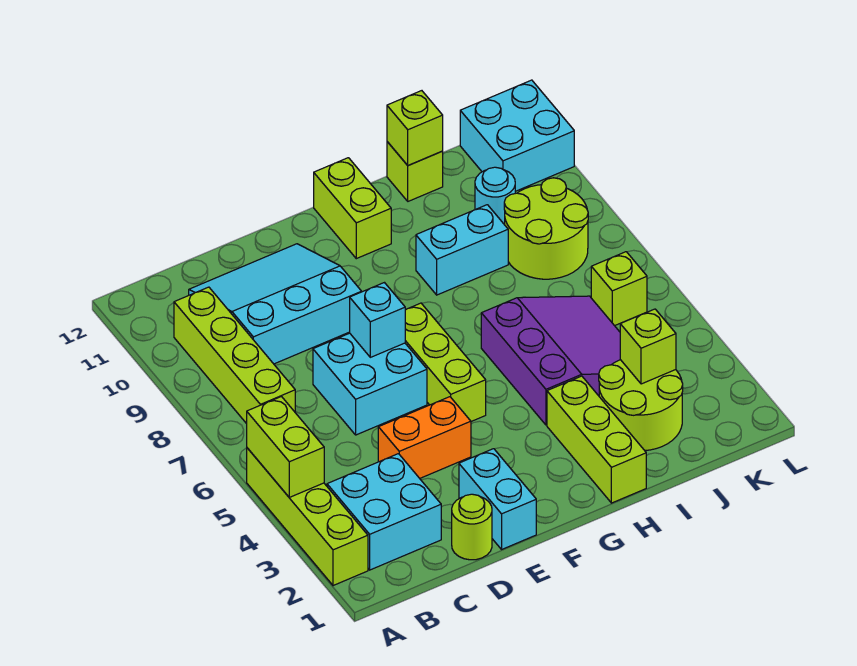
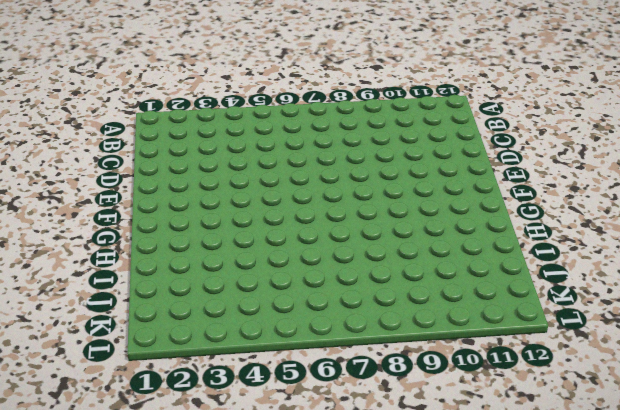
none -> lime brick A2:A5 level 1
none -> cyan brick B2:C3 level 1
none -> lime brick B7:B10 level 1

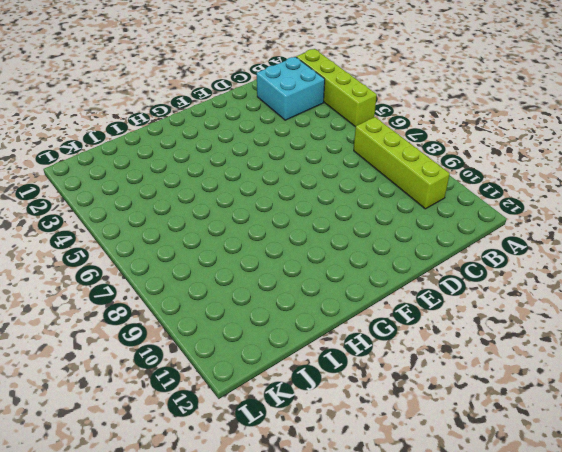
none -> cyan slope C9:E11 level 1 top 9
none -> lime round brick D1 level 1
none -> orange brick D4:E4 level 1

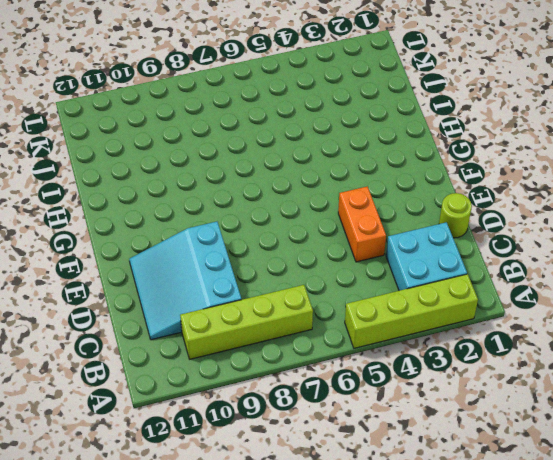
none -> cyan brick D6:E7 level 1
none -> cyan brick E1:E2 level 1
none -> lime brick F5:F7 level 1

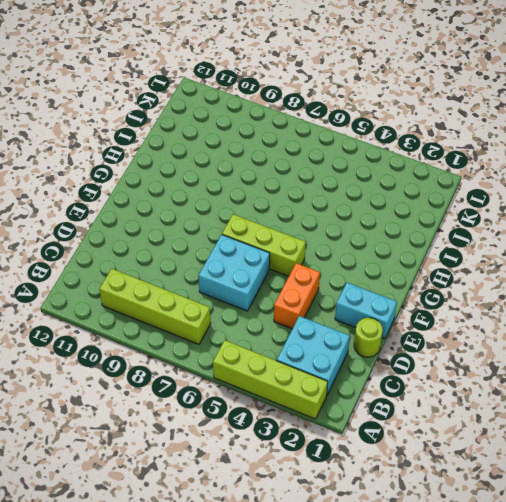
none -> cyan slope C9:E11 level 1 top 9
none -> lime brick G11:G12 level 1
none -> lime brick H1:H3 level 1

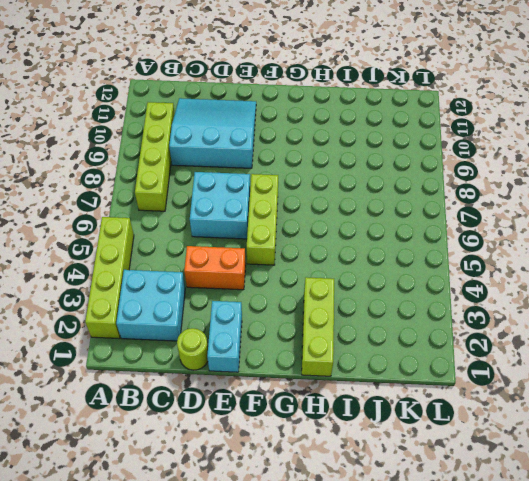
none -> lime brick G11:G12 level 1
none -> purple slope H4:J6 level 1 top H
none -> cyan brick H9:I9 level 1

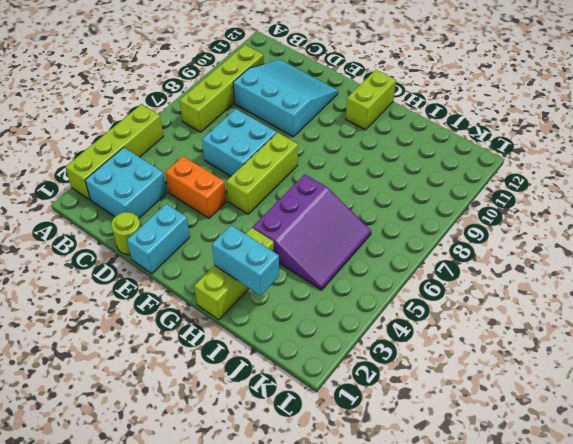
cyan brick H2:I2 level 2 -> cyan brick H9:I9 level 1
none -> lime round brick I2:J3 level 1
none -> lime brick I12 level 1
none -> lime round brick J8:K9 level 1

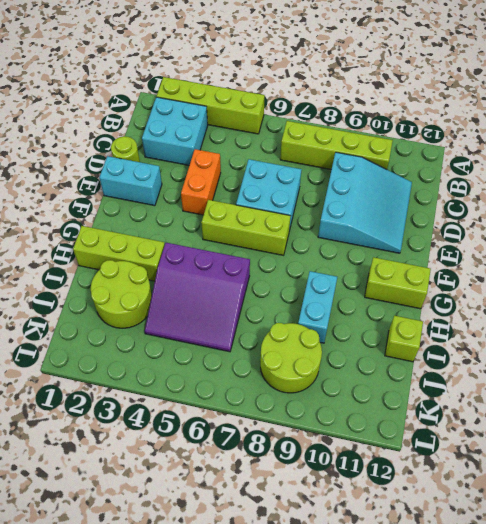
none -> cyan round brick J10 level 1
none -> lime brick K6 level 1
none -> cyan brick K11:L12 level 1

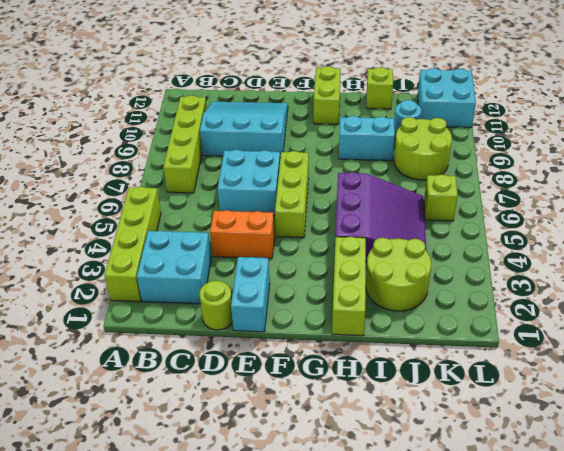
none -> lime brick A4:A5 level 2
none -> cyan brick E7 level 2
none -> lime brick I12 level 2

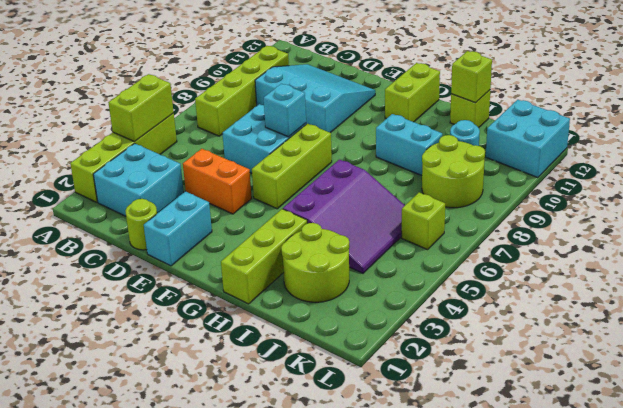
none -> lime brick J3 level 2

